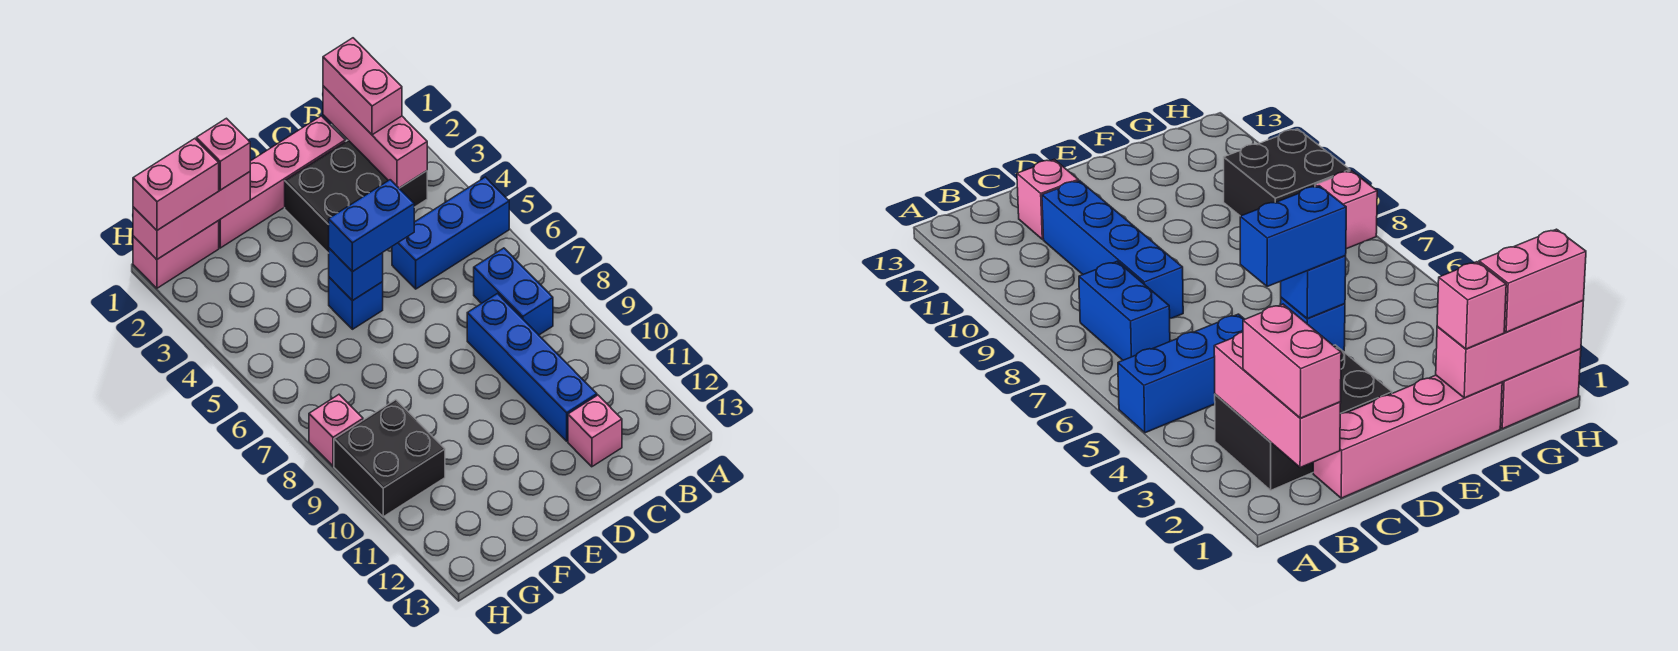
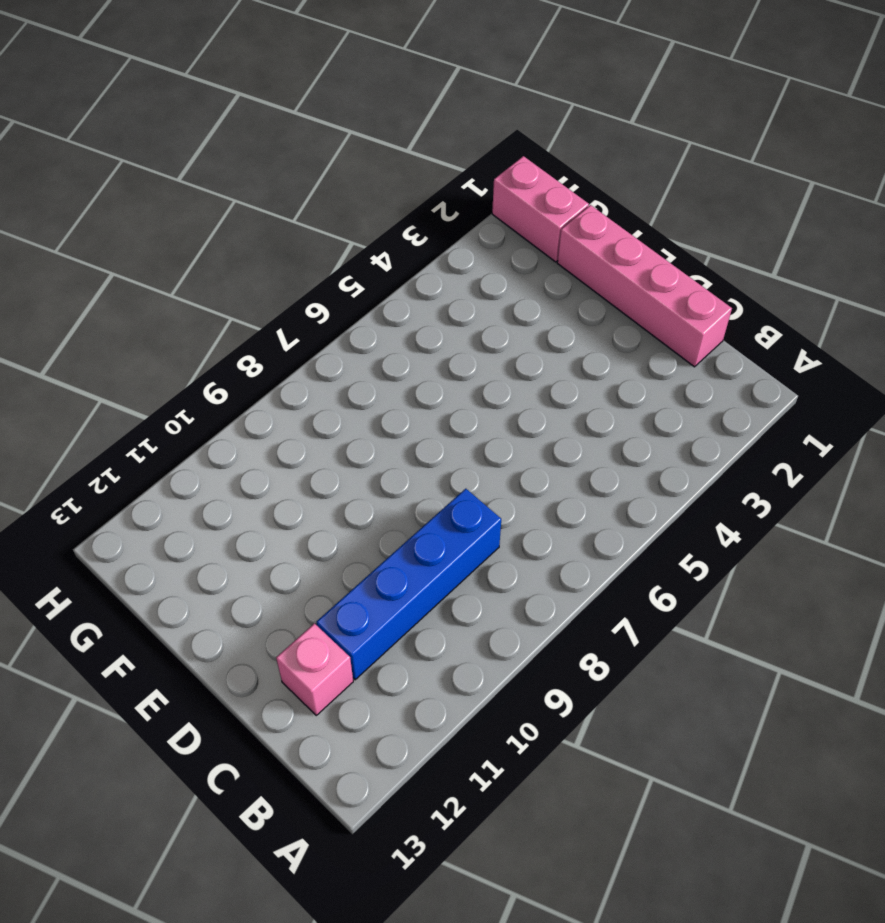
none -> blue brick A5:C5 level 1
none -> black brick B2:D3 level 1
none -> blue brick B7:B8 level 1

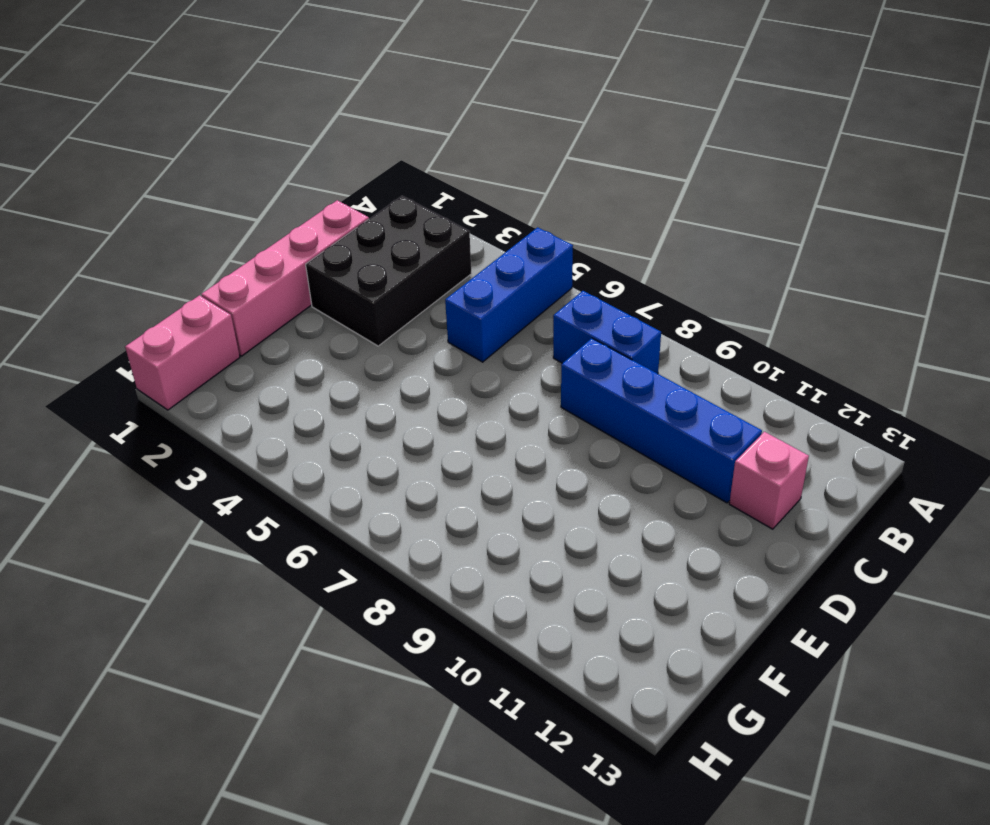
none -> blue brick E5 level 1
none -> black brick G9:H10 level 1
none -> pink brick H8 level 1

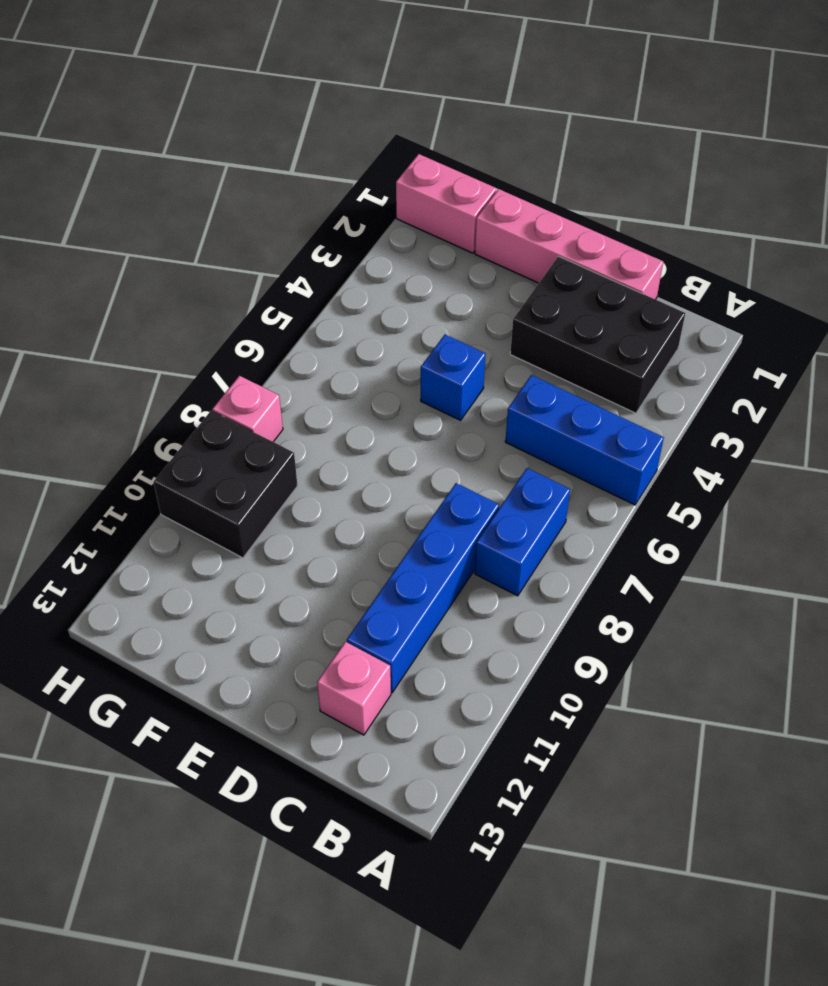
none -> pink brick B1:B3 level 2
none -> blue brick E5 level 2
none -> pink brick F1:H1 level 2

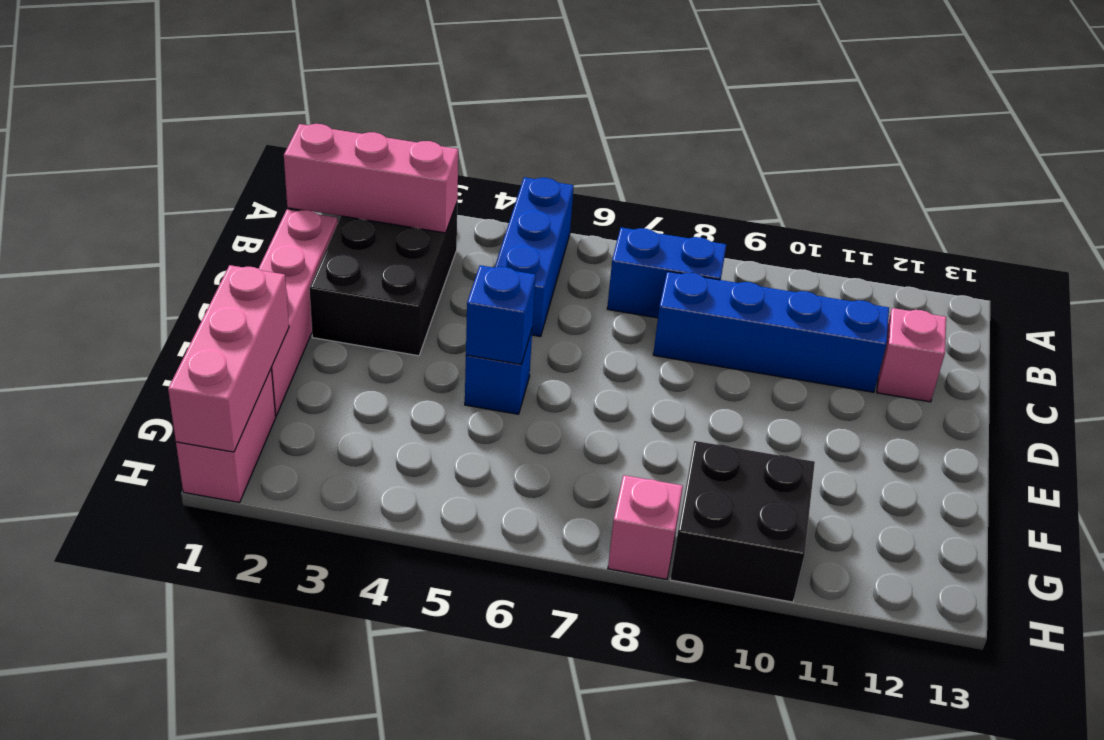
none -> pink brick B1:B2 level 3
none -> blue brick D5:E5 level 3
none -> pink brick F1 level 3

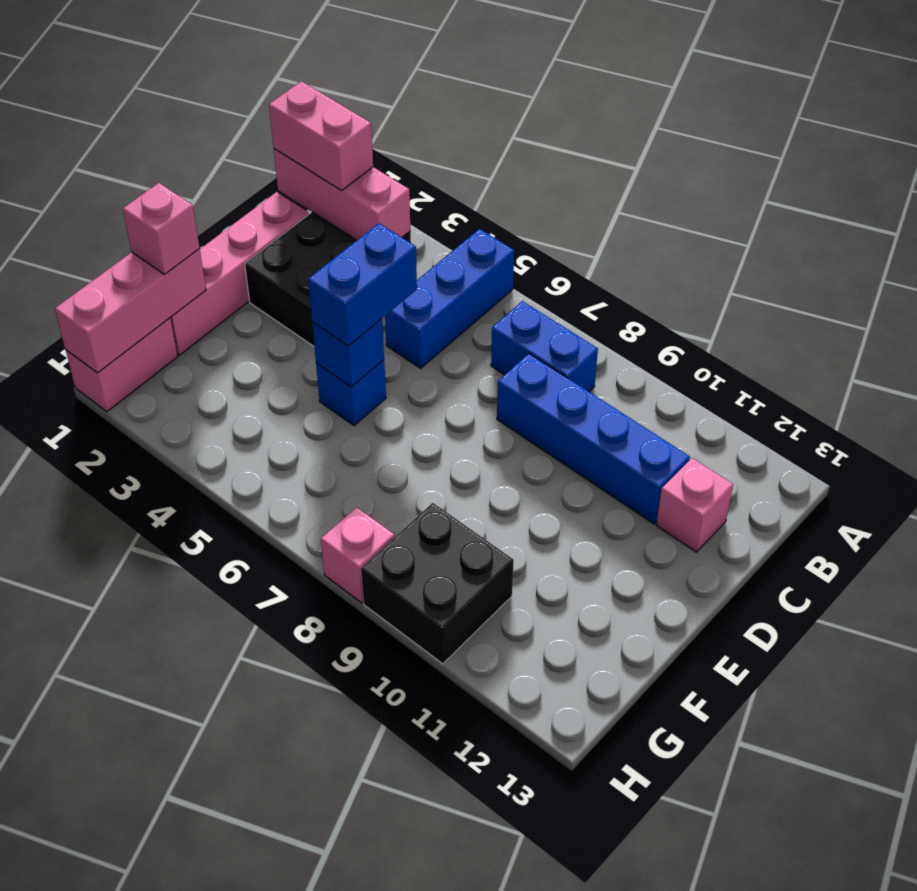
none -> pink brick G1:H1 level 3

